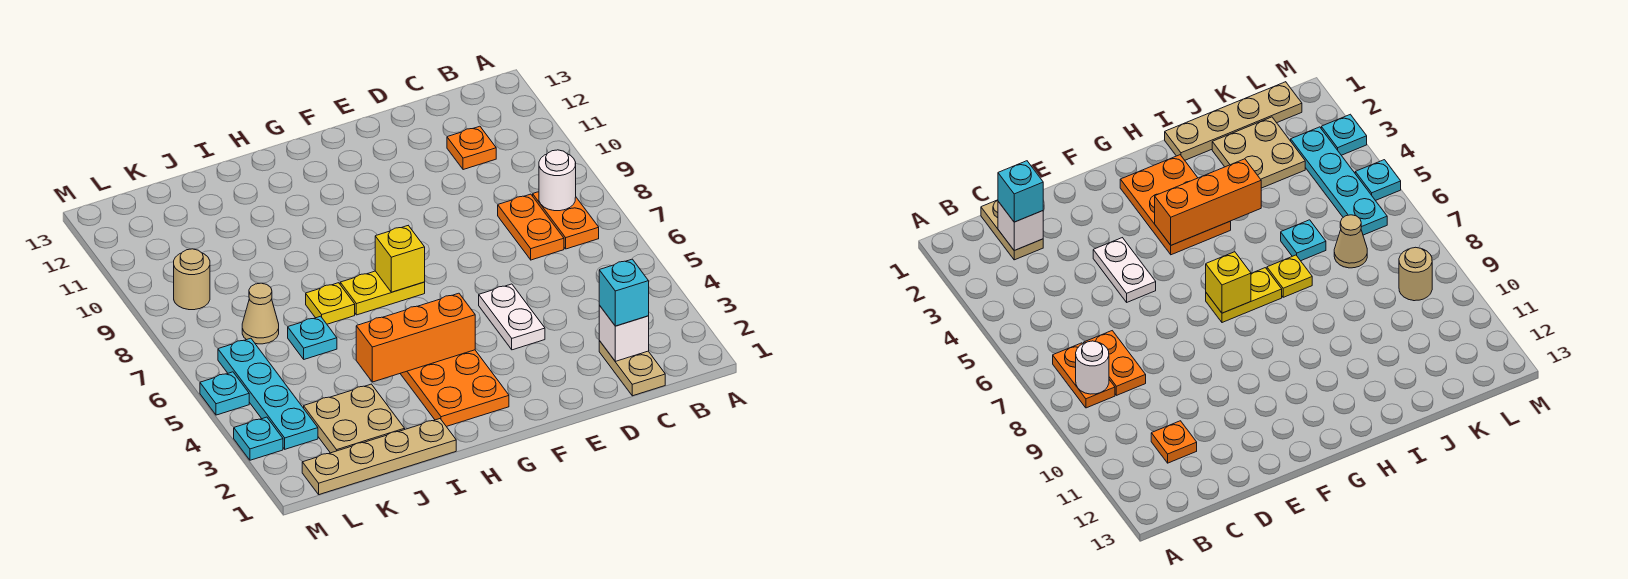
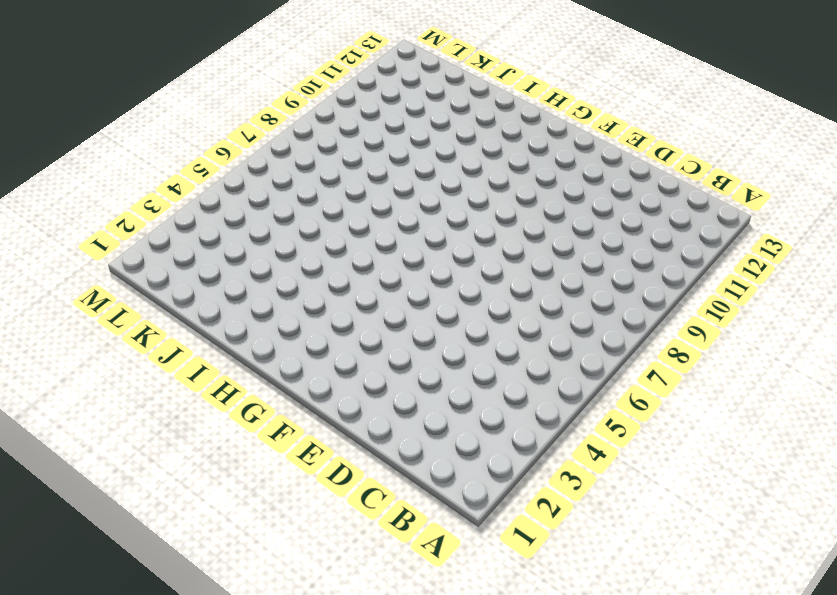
none -> orange plate B7:B8 level 1
none -> tan plate C1:C2 level 1
none -> orange plate C7:C8 level 1

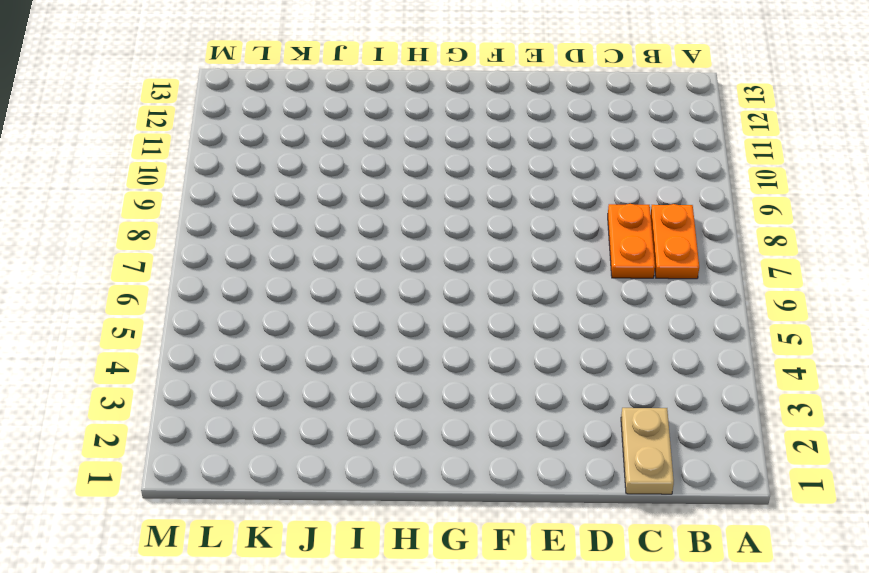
none -> orange plate C11 level 1
none -> white plate E4:E5 level 1
none -> orange plate G2:H4 level 1

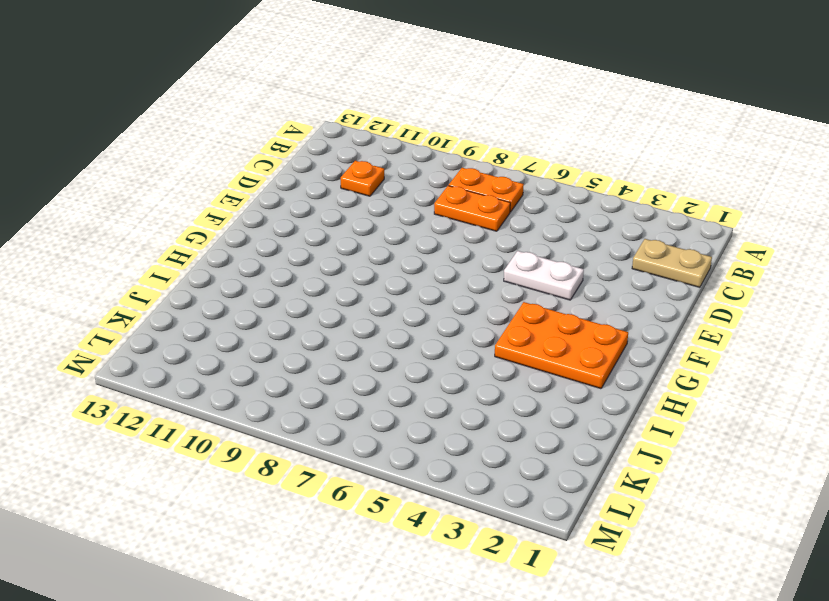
none -> yellow plate G7:H7 level 1
none -> tan plate I1:L1 level 1
none -> yellow plate I7 level 1

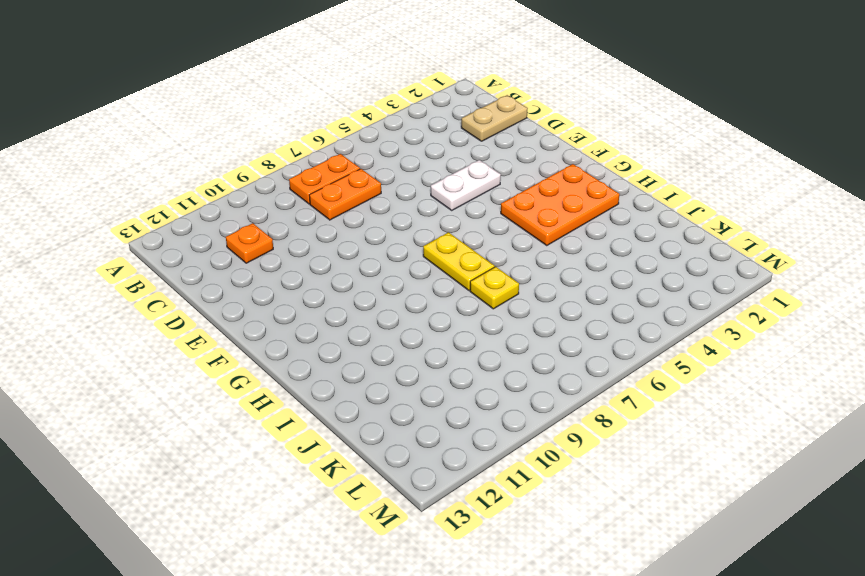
none -> tan plate I1:L1 level 1
none -> tan plate J2:K3 level 1
none -> cyan plate J6 level 1

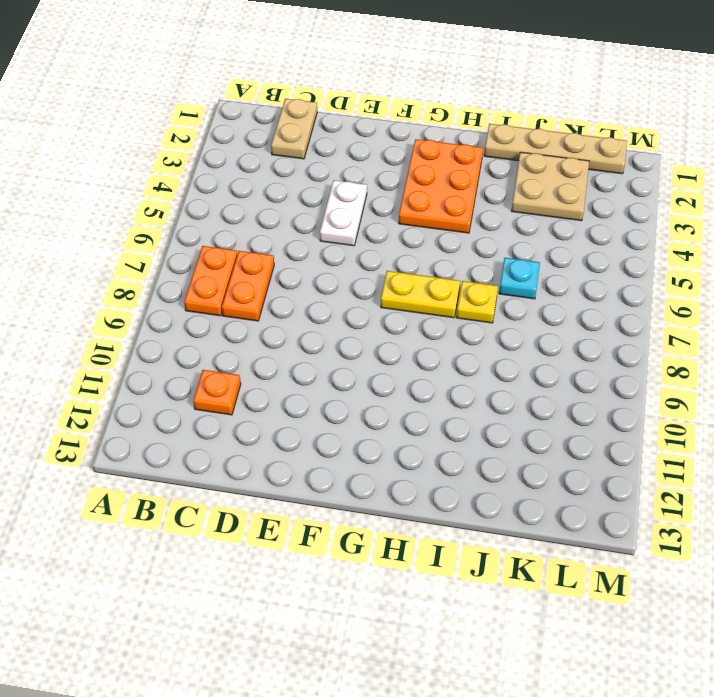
none -> tan cone K7 level 1
none -> cyan plate L3:L6 level 1
none -> tan round brick L9 level 1

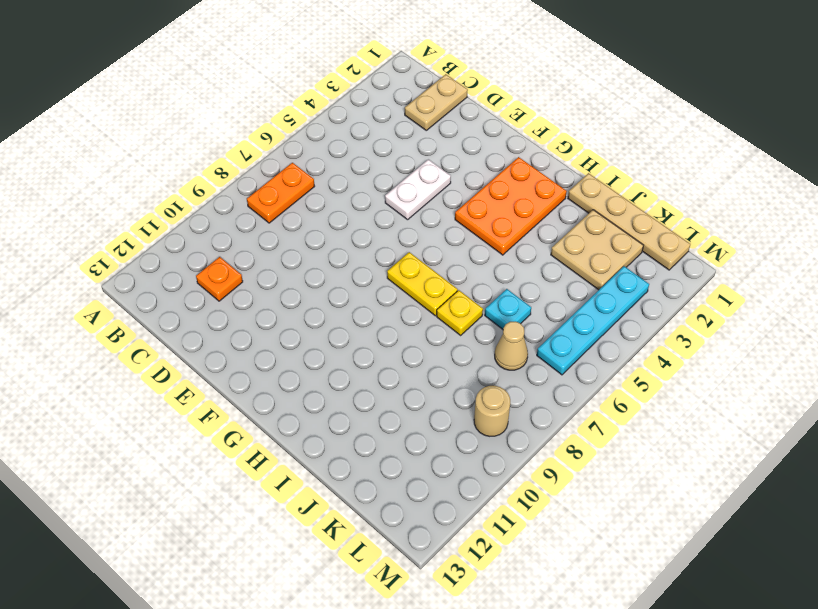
none -> orange plate C7:C8 level 1
none -> cyan plate M3 level 1
none -> cyan plate M5 level 1

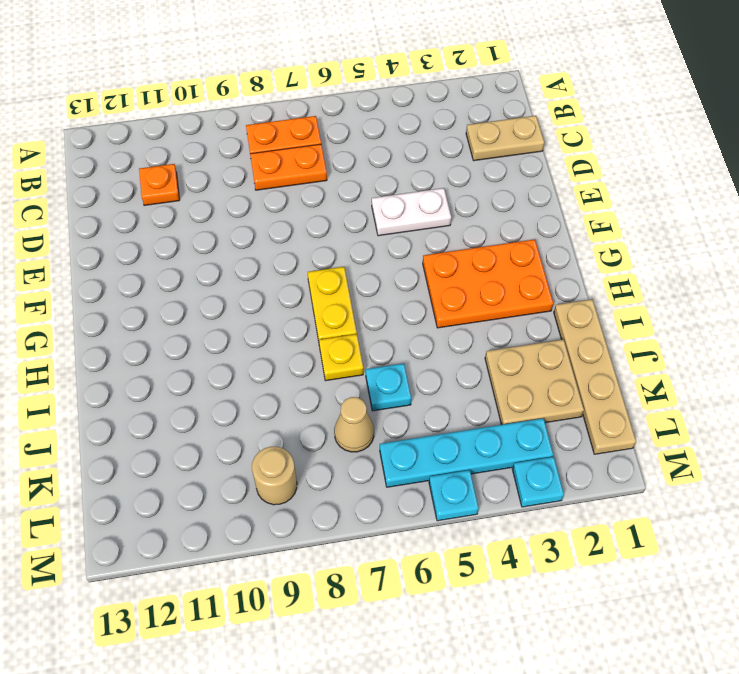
none -> white round brick B8 level 2
none -> white brick C2 level 2
none -> orange brick G4:I4 level 2

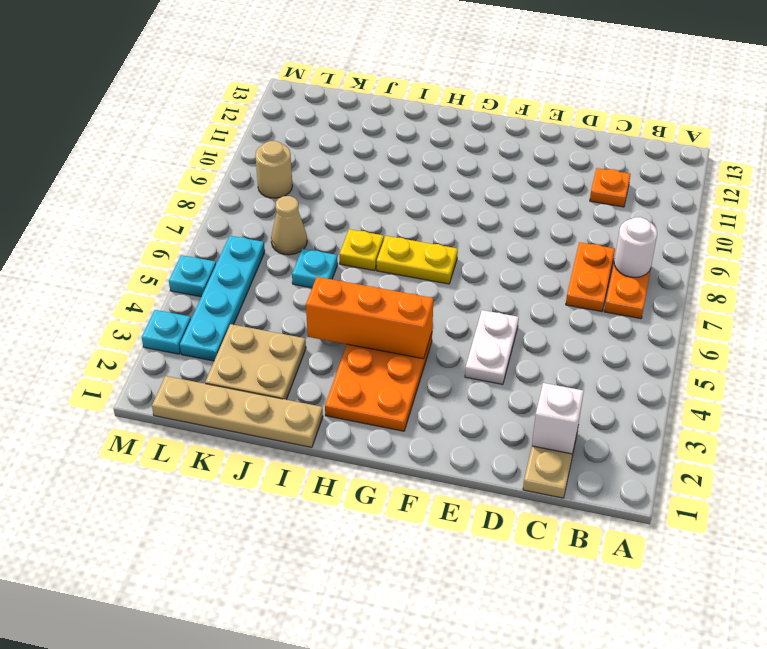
none -> yellow brick G7 level 2
none -> cyan brick C2 level 3

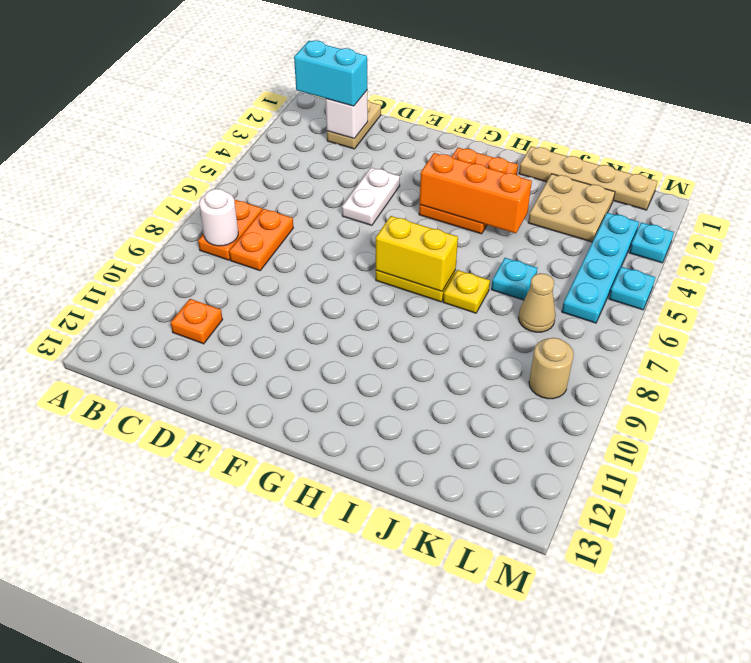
cyan brick B2:C2 level 3 -> cyan brick C2 level 3
yellow brick G7:H7 level 2 -> yellow brick G7 level 2

